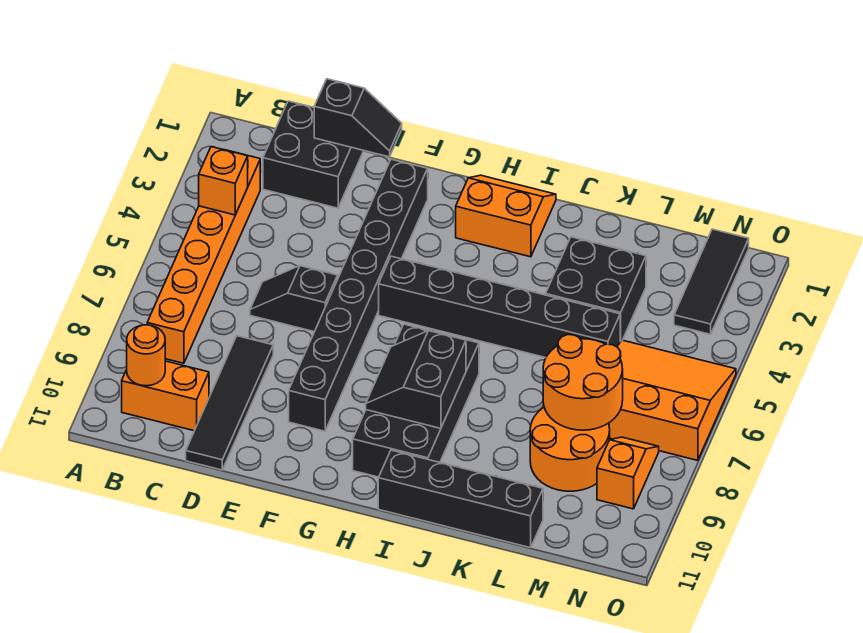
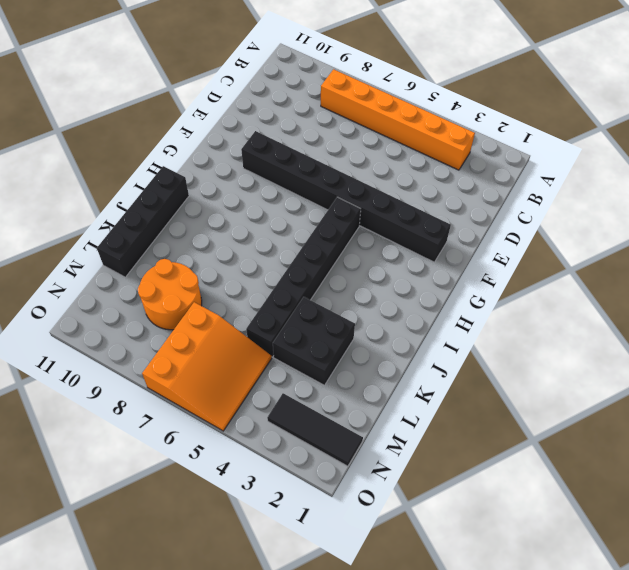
none -> orange brick B10:C10 level 1
none -> black brick C1:D2 level 1
none -> black slope D6:E6 level 1 top E

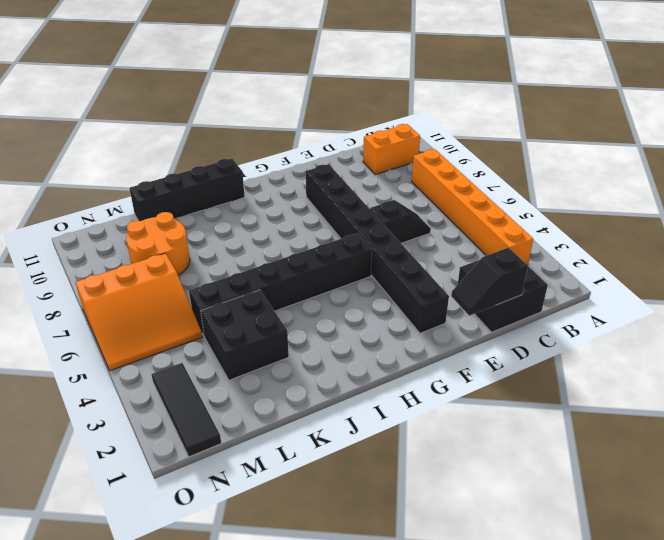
none -> black tile D8:D11 level 1
none -> orange slope H1:I2 level 1 top 2
none -> black brick H7:I10 level 1

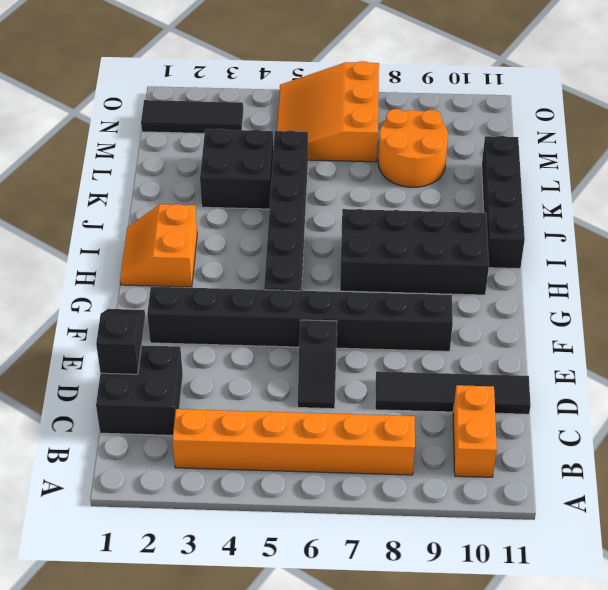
none -> orange slope N8:N9 level 1 top 9
none -> orange brick B4 level 2
none -> orange round brick B10 level 2

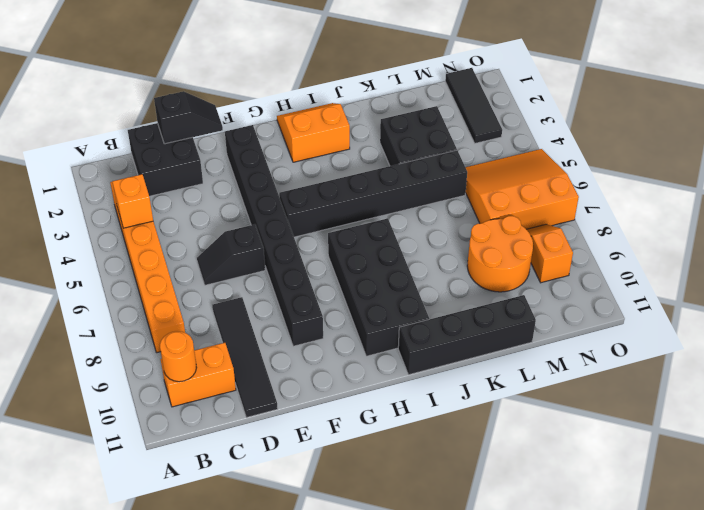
none -> black slope H8:I9 level 2 top I
none -> orange round brick L7:M8 level 2

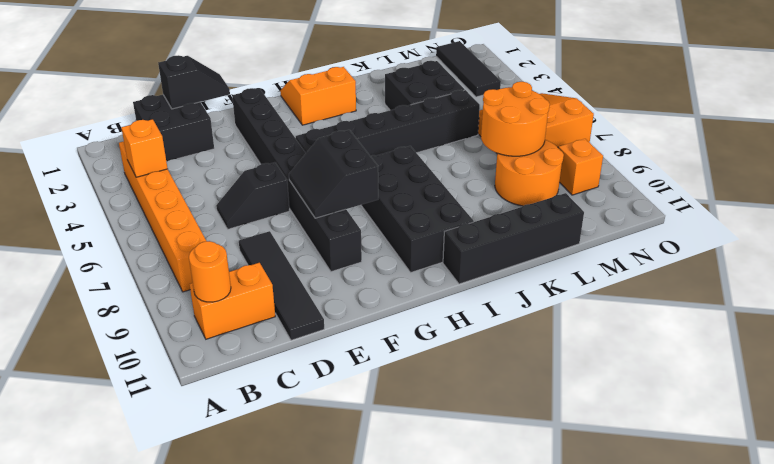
black slope F7:G8 level 2 top G -> black slope H8:I9 level 2 top I

